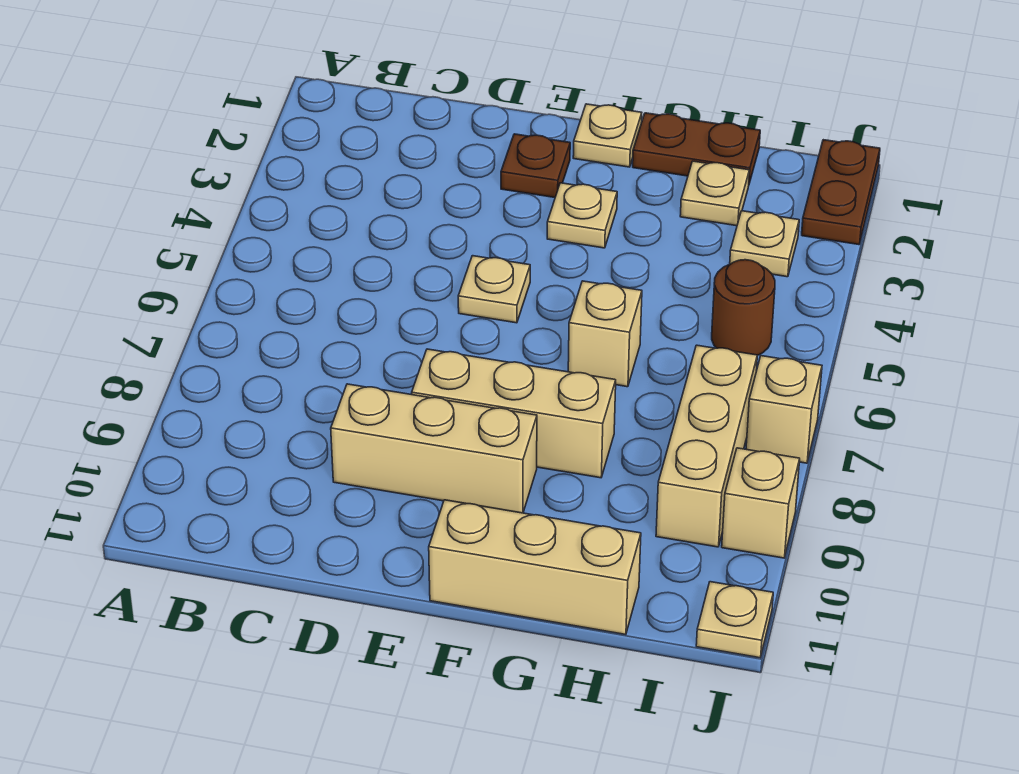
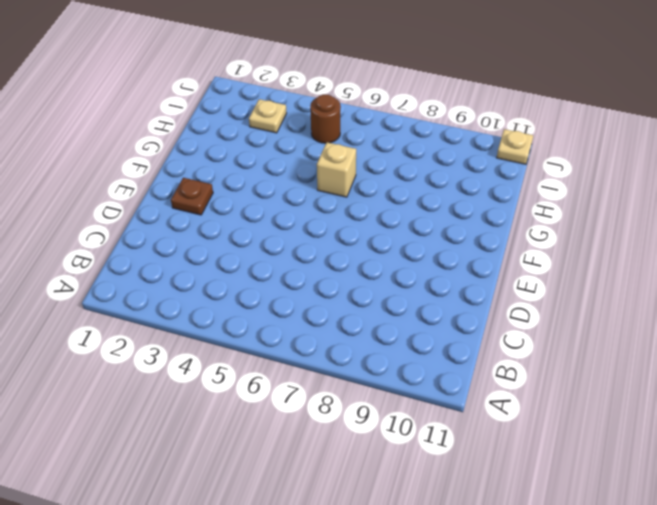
none -> tan brick D9:F9 level 1
none -> tan plate E5 level 1
none -> tan brick E8:G8 level 1

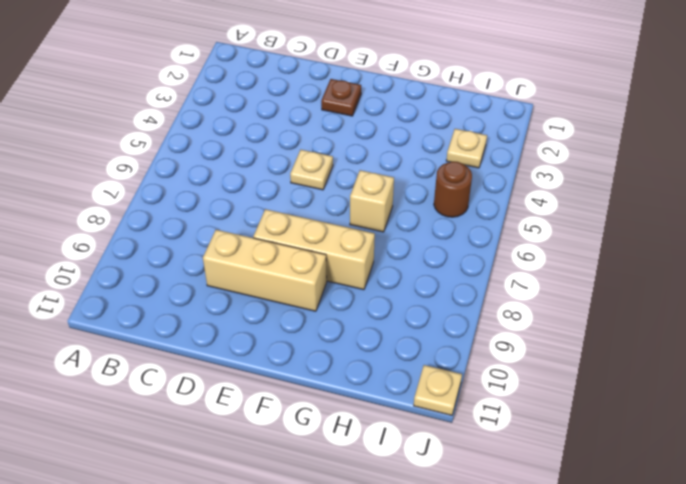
none -> tan plate F1 level 1
none -> tan plate F3 level 1
none -> tan brick F11:H11 level 1

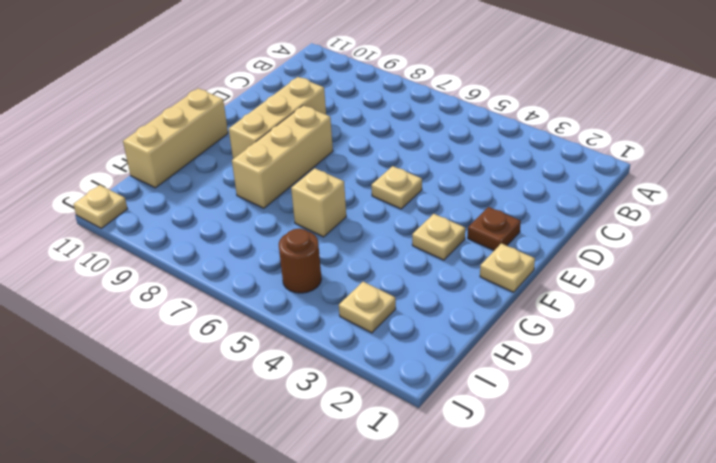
none -> brown plate G1:H1 level 1
none -> tan plate H2 level 1
none -> tan brick I7:I9 level 1

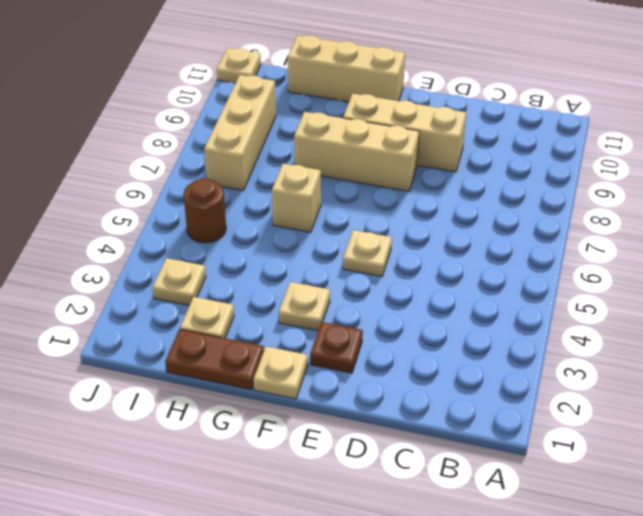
none -> brown plate J1:J2 level 1
none -> tan brick J7 level 1
none -> tan brick J9 level 1

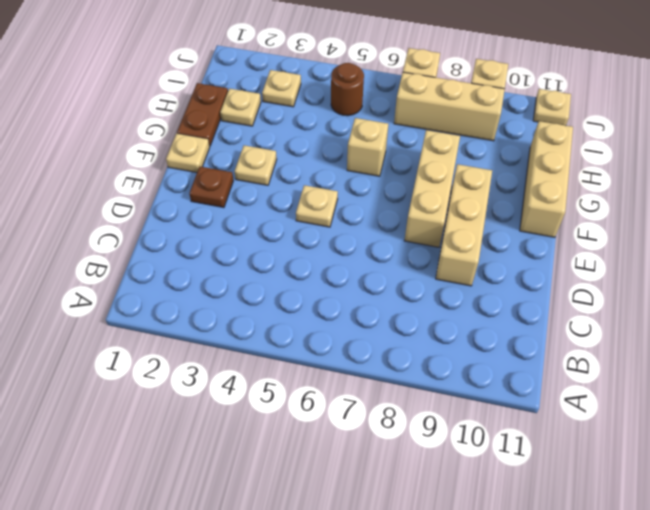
none -> brown plate J1:J2 level 1

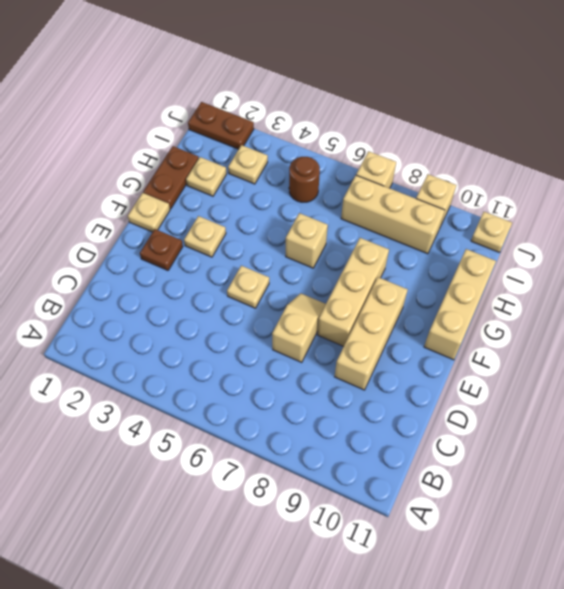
tan slope D7:E7 level 1 top D -> none

